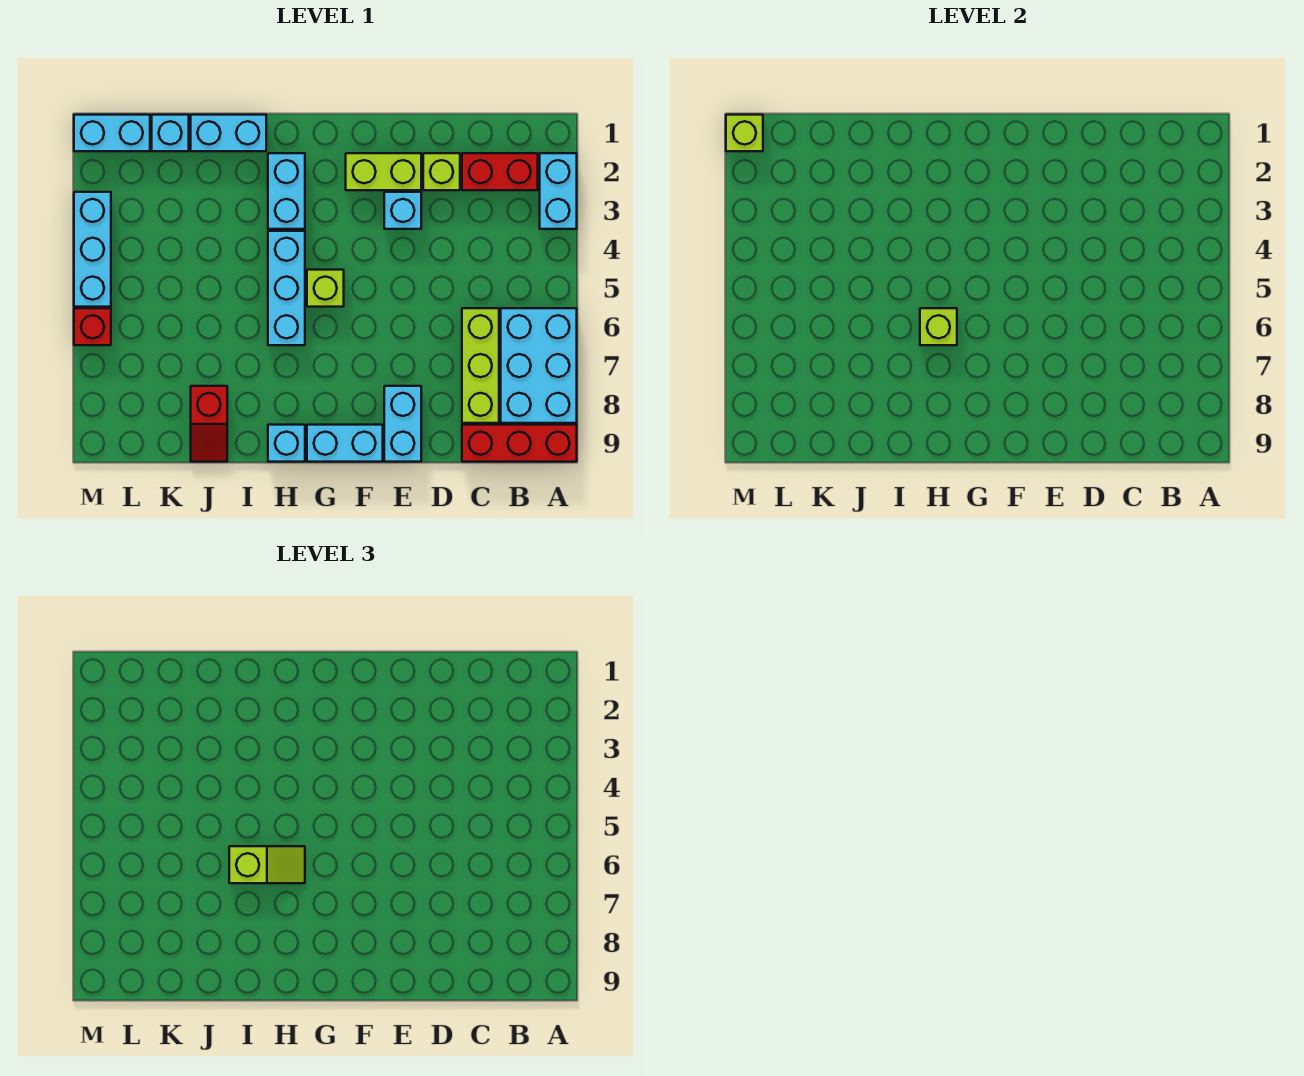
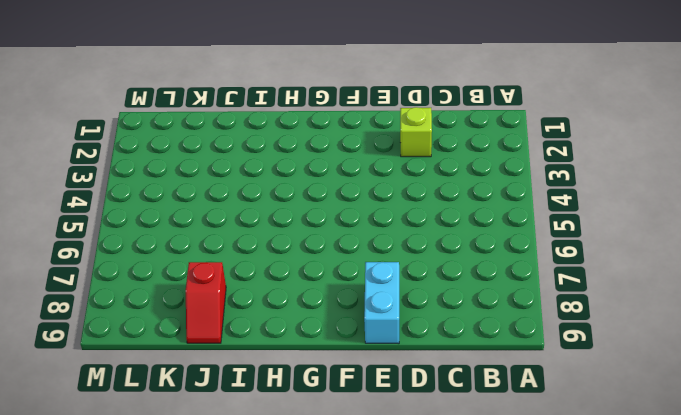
none -> cyan brick A2:A3 level 1
none -> cyan brick A6:B8 level 1
none -> red brick A9:C9 level 1

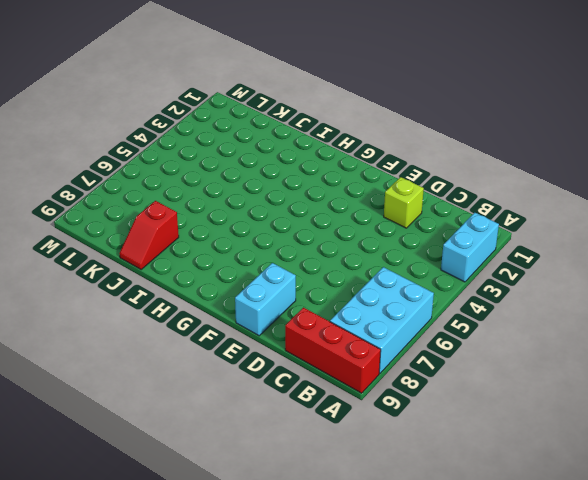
none -> red brick B2:C2 level 1
none -> lime brick C6:C8 level 1
none -> lime brick E2:F2 level 1

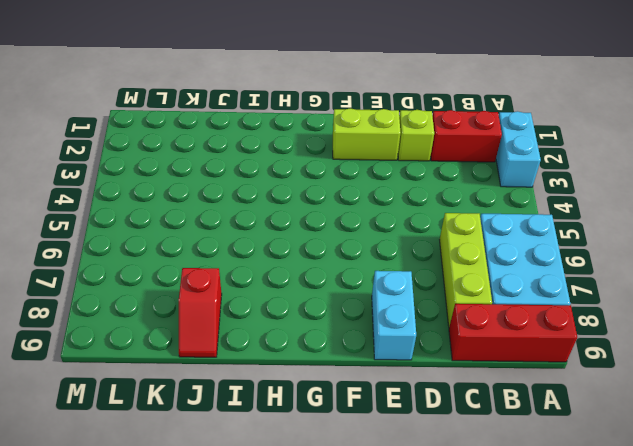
none -> cyan brick E3 level 1
none -> cyan brick F9:G9 level 1
none -> lime brick G5 level 1

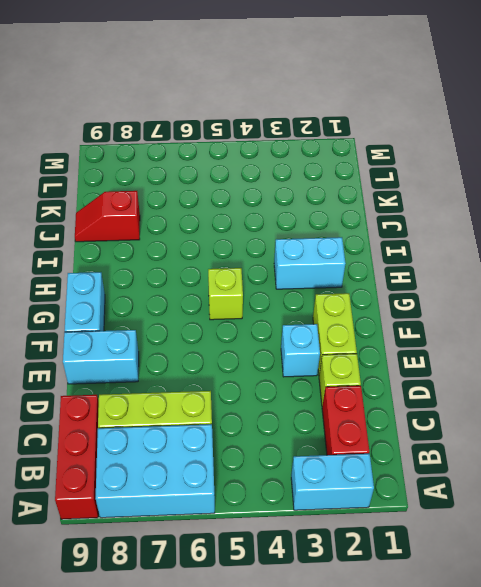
none -> cyan brick H4:H6 level 1
none -> cyan brick H9 level 1
none -> cyan brick I1:J1 level 1

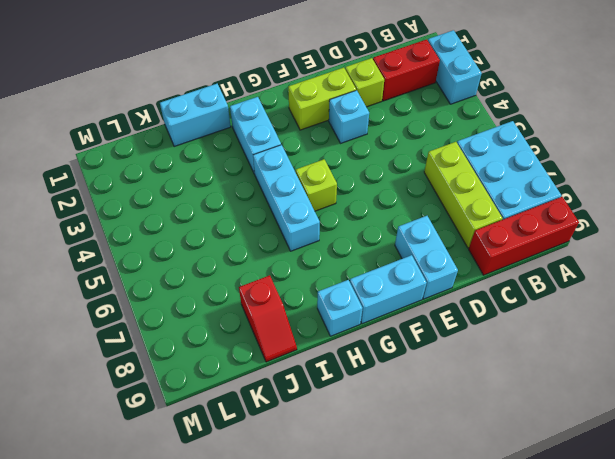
none -> cyan brick K1 level 1
none -> cyan brick L1:M1 level 1
none -> cyan brick M3:M5 level 1

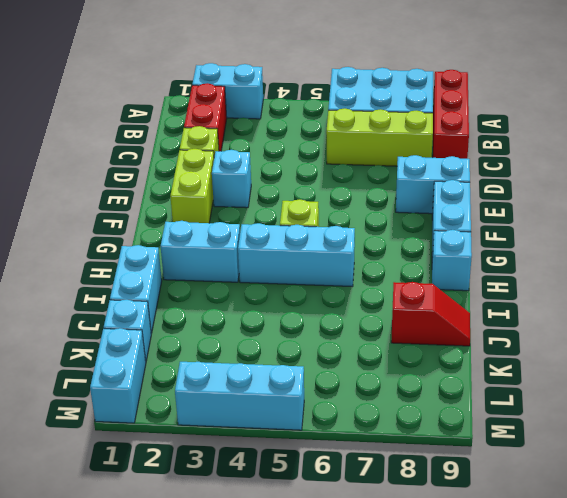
none -> red brick M6 level 1
none -> lime brick H6 level 2
none -> lime brick M1 level 2

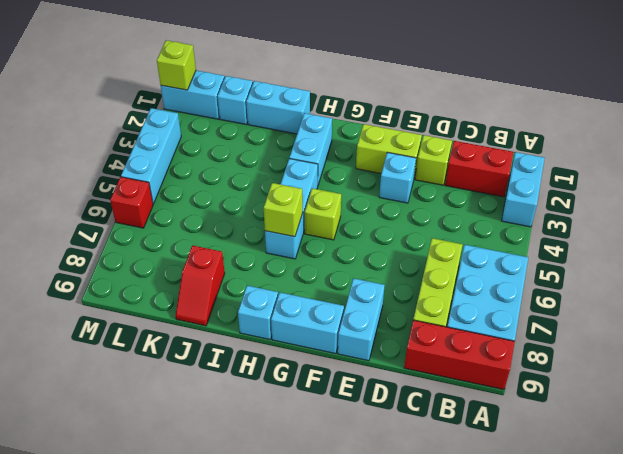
none -> lime slope H6:I6 level 3 top I

